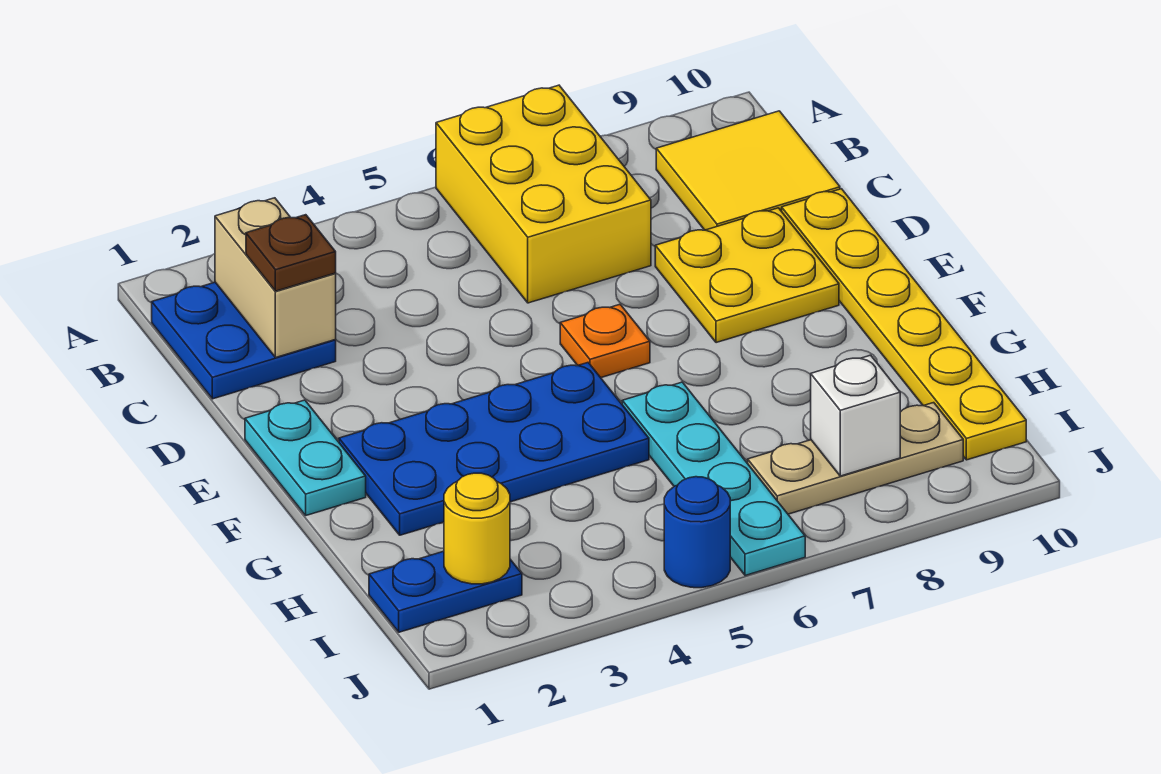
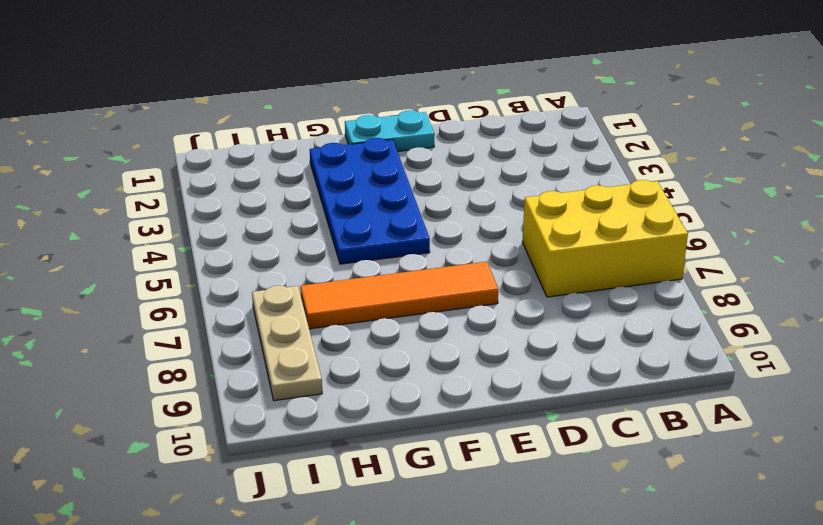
orange tile E7:H7 level 1 -> none
none -> blue plate B1:C2 level 1
none -> yellow tile B9:C10 level 1
none -> yellow plate D8:E9 level 1

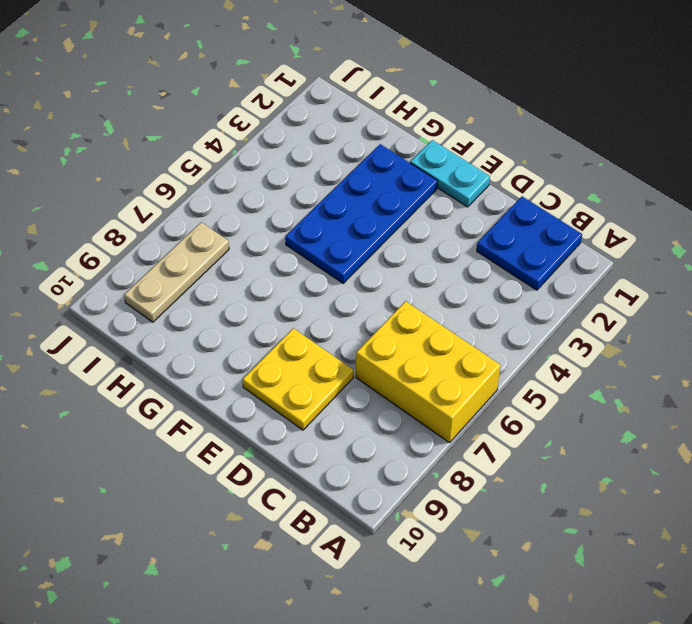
none -> yellow tile B9:C10 level 1
none -> yellow plate D10:I10 level 1
none -> orange plate E6 level 1

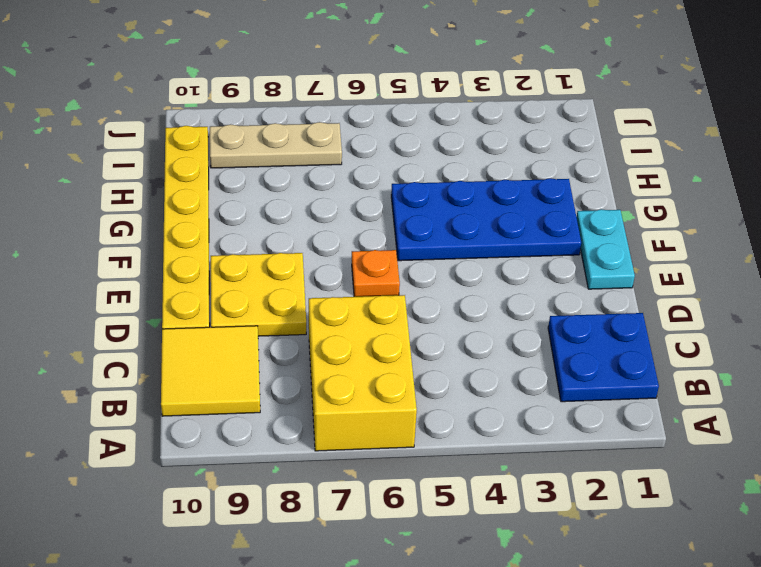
none -> cyan plate G6:J6 level 1
none -> blue plate I1:I2 level 1
none -> blue round brick J5 level 1

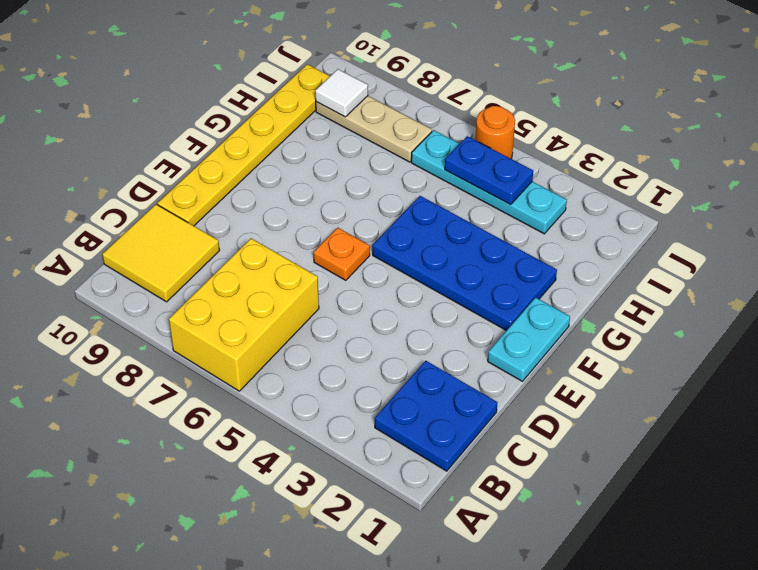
cyan plate I3:I6 level 1 -> cyan plate G6:J6 level 1
blue plate I4:I5 level 2 -> blue plate I1:I2 level 1
white tile I9 level 2 -> none
orange round brick J5 level 1 -> blue round brick J5 level 1
none -> yellow plate D8:E9 level 1
none -> tan brick B2:C2 level 2
none -> yellow round brick I2 level 2

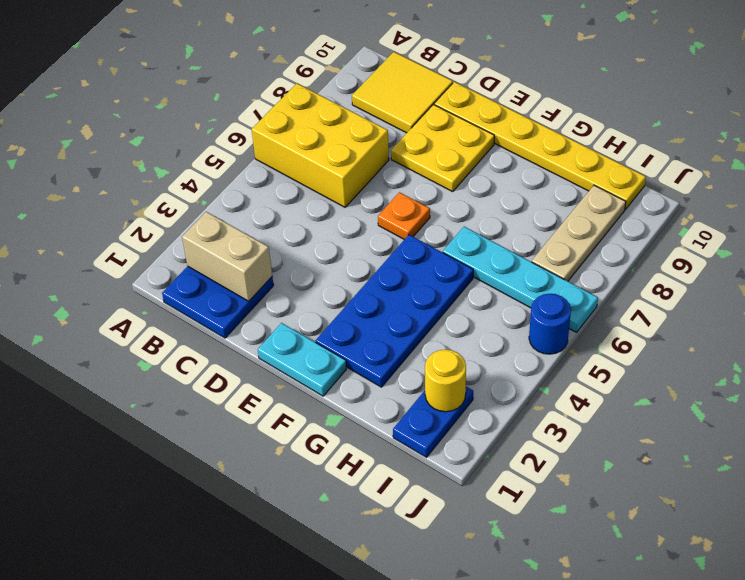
none -> white brick I8 level 2
none -> brown plate C2 level 3

